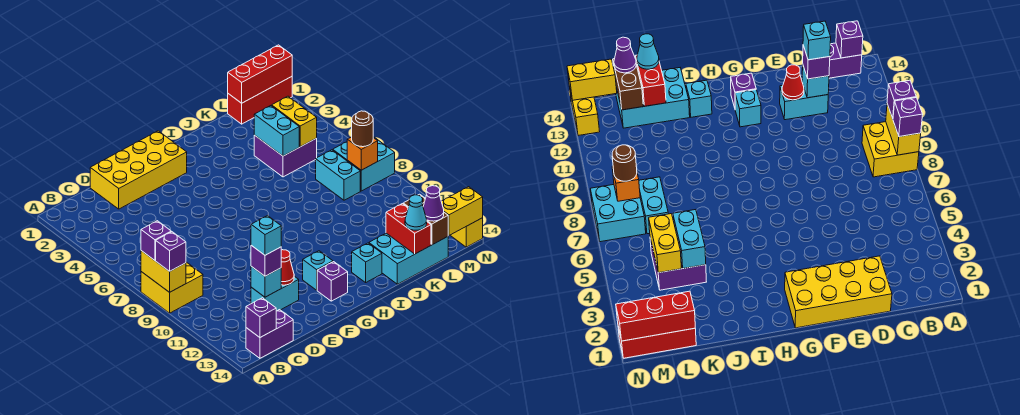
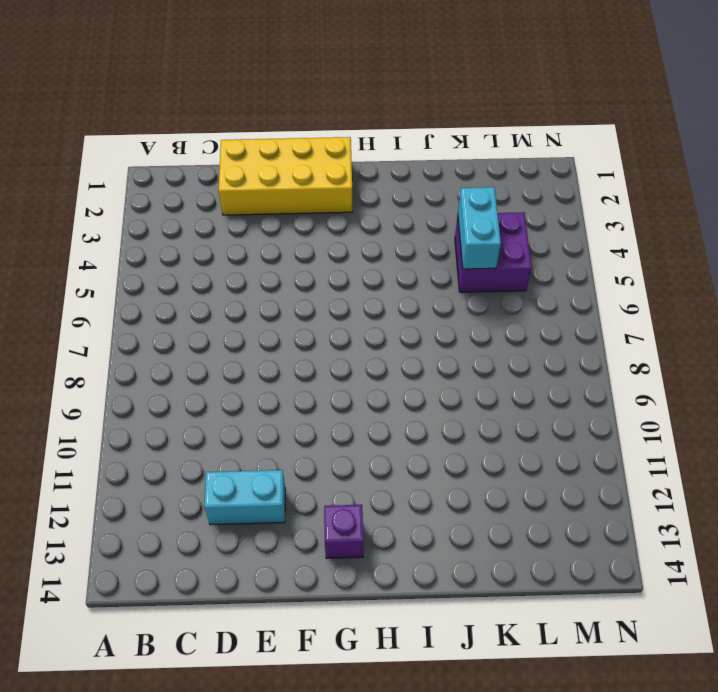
none -> yellow brick A8:B9 level 1
none -> purple brick B14:C14 level 1
none -> cyan brick G12 level 1
none -> cyan brick I13 level 1

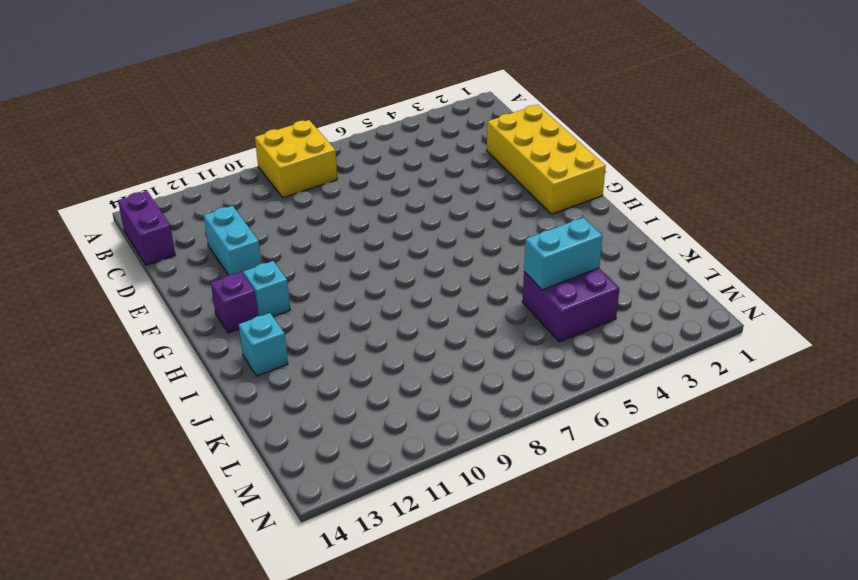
none -> cyan brick J13:L14 level 1
none -> red brick L1:N1 level 1
none -> cyan brick L7:L8 level 1
none -> cyan brick M7:N8 level 1

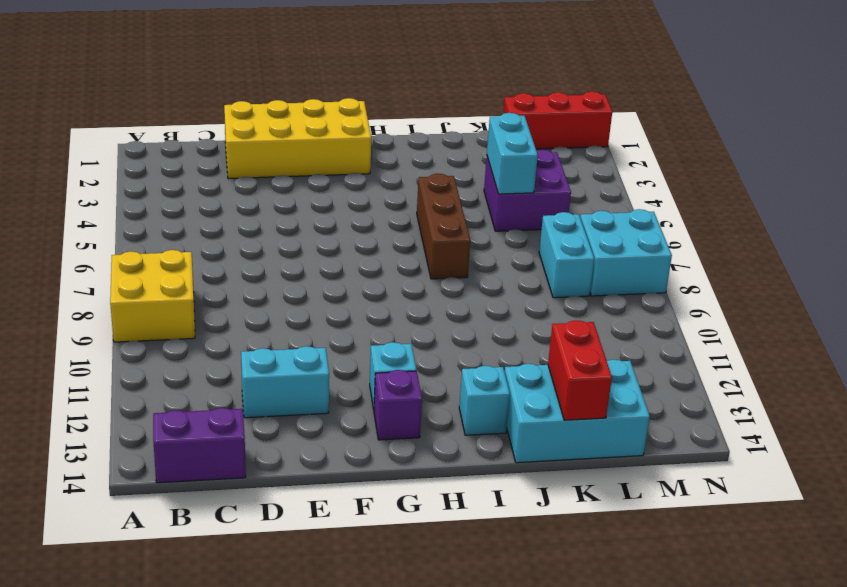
brown brick I5:I7 level 1 -> none
none -> yellow brick N13:N14 level 1
none -> yellow brick A8:A9 level 2
none -> purple brick B14 level 2
none -> cyan brick D12 level 2

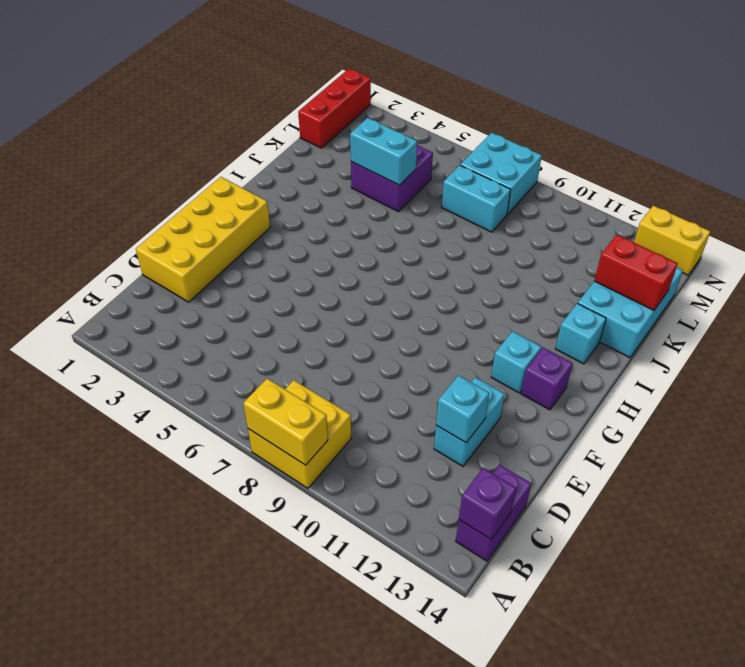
none -> red cone E12 level 2
none -> red brick L1:N1 level 2
none -> yellow brick L4:L5 level 2
none -> brown brick L13:L14 level 2

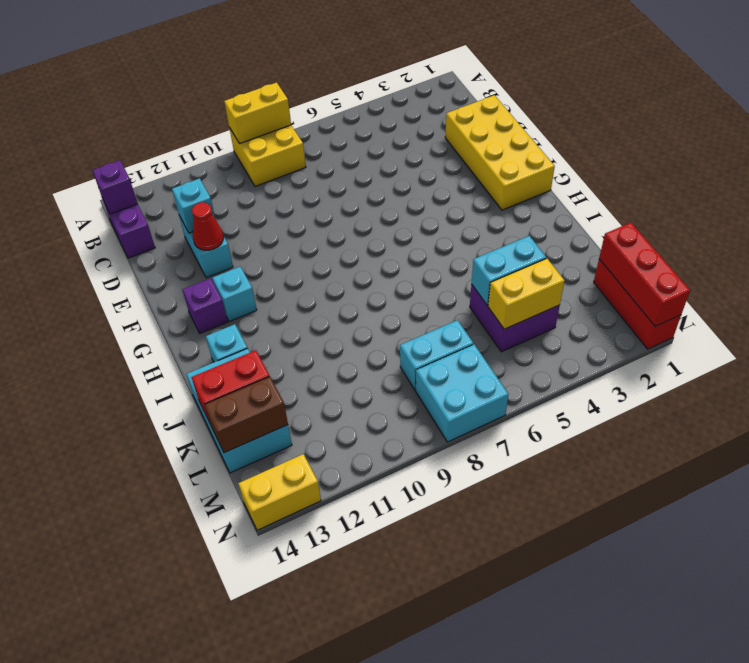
none -> orange brick M8 level 2
none -> yellow brick M14:N14 level 2
none -> purple brick A8 level 3
none -> purple brick A9 level 3

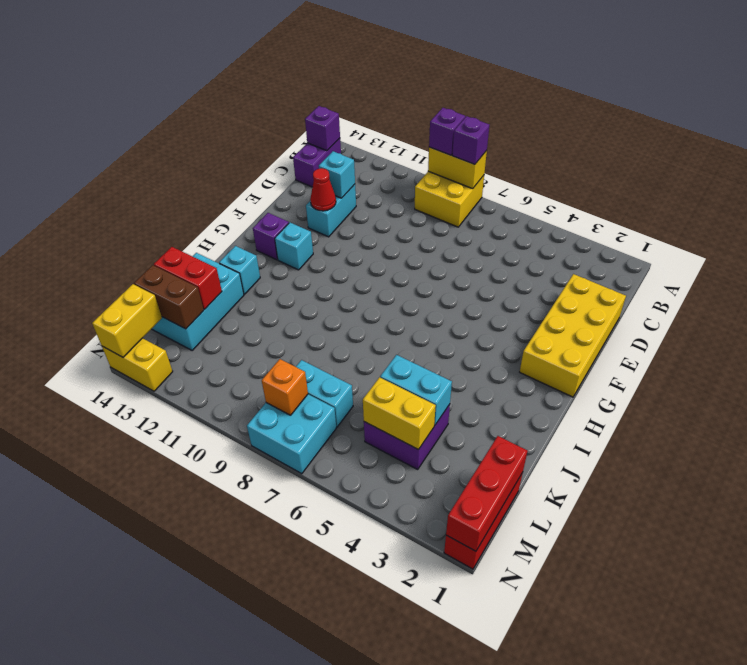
none -> purple brick D12 level 3
none -> cyan cone K14 level 3
none -> purple cone L14 level 3
none -> brown round brick M8 level 3

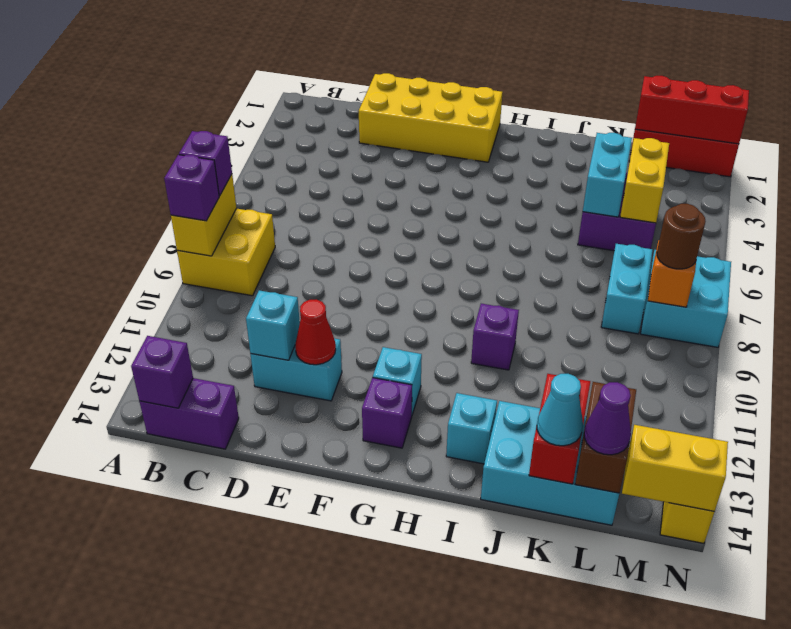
purple brick I10 level 1 -> purple brick D12 level 3
none -> cyan brick D12 level 4

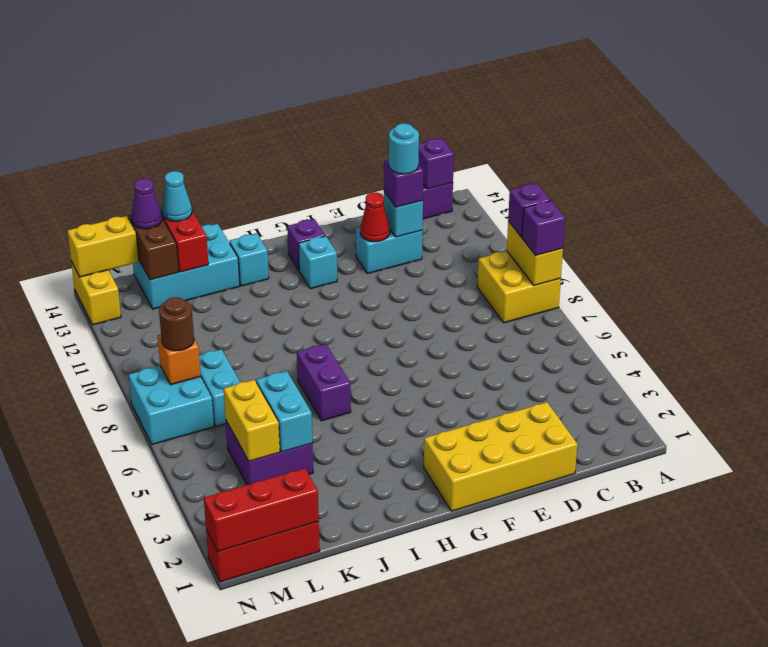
cyan round brick D12 level 4 -> cyan brick D12 level 4
purple brick I6:I7 level 1 -> none

